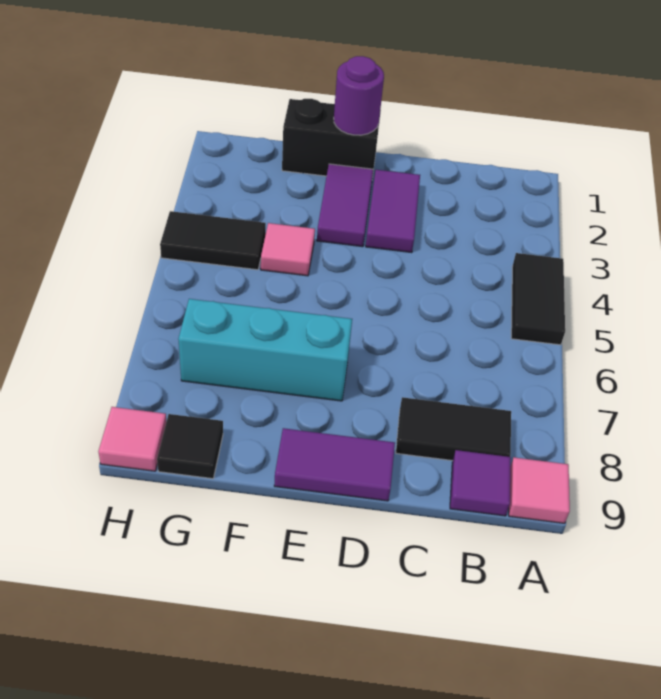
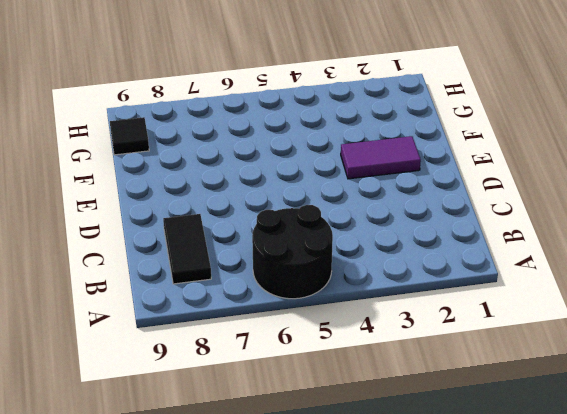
black round brick A5:B6 level 1 -> black tile A4:A5 level 1
none -> pink tile A9 level 1
none -> purple tile B9 level 1
none -> purple tile D2:D3 level 1

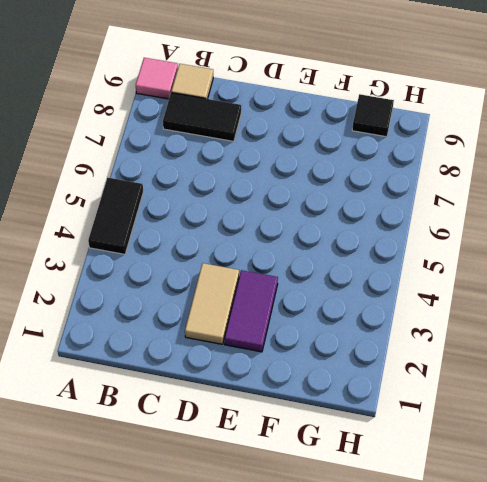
tan tile B9 level 1 -> purple tile B9 level 1
tan tile D2:D3 level 1 -> purple tile D2:D3 level 1
none -> purple tile D9:E9 level 1
none -> black brick E1:F1 level 1
none -> cyan brick E7:G7 level 1

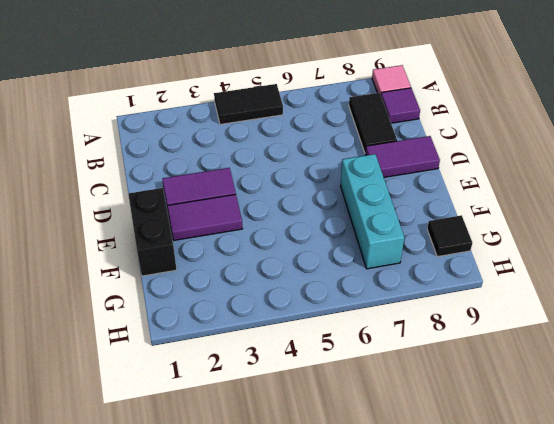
purple tile D8:D9 level 1 -> purple tile D9:E9 level 1
none -> pink tile F4 level 1
none -> black tile G4:H4 level 1
none -> pink tile H9 level 1

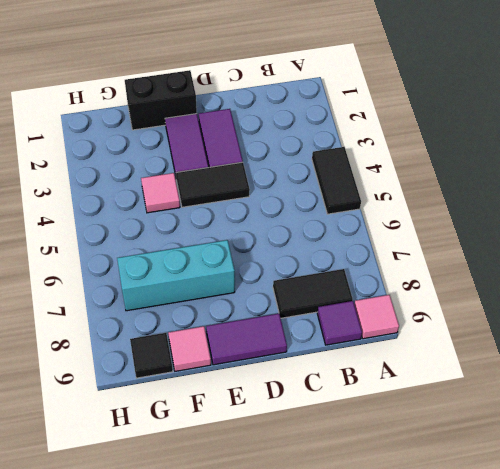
black tile D4:E4 level 1 -> black tile G4:H4 level 1
pink tile F9 level 1 -> pink tile H9 level 1
none -> purple round brick E1 level 2

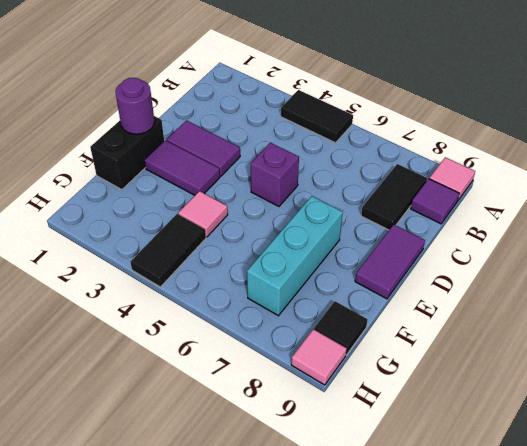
purple brick D5 level 1 -> none

